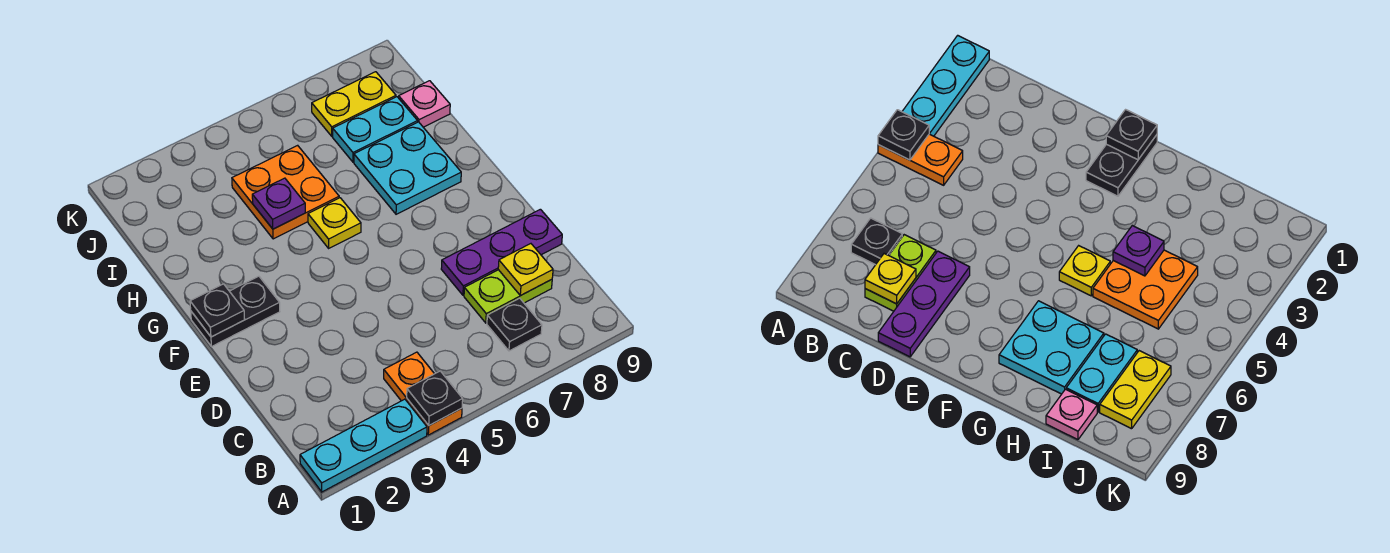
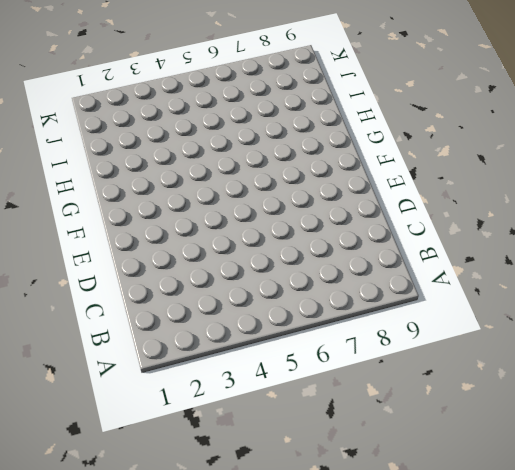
none -> cyan plate A1:A3 level 1
none -> orange plate A4:B4 level 1
none -> black plate B7 level 1

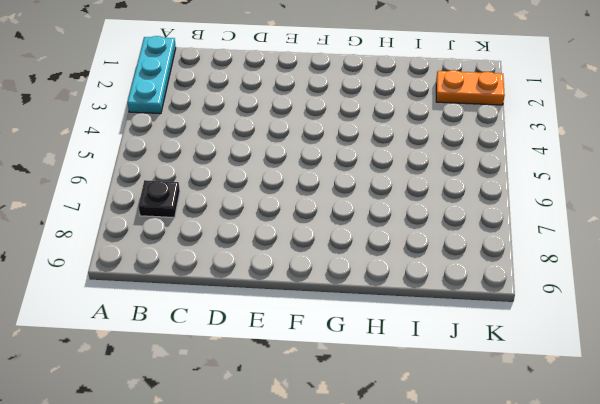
orange plate J2:K2 level 1 -> orange plate A4:B4 level 1
none -> lime plate C7:C8 level 1
none -> purple plate D7:D9 level 1
none -> black plate F1:F2 level 1

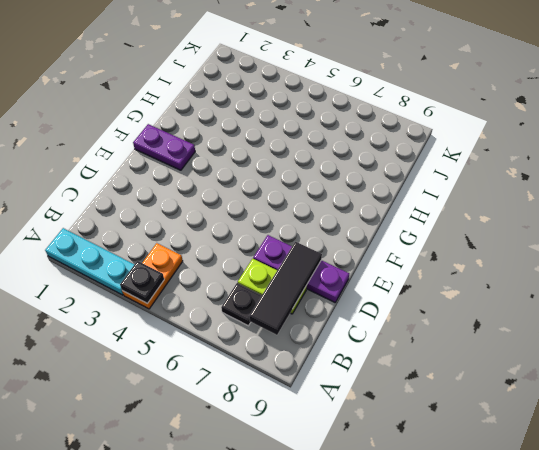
black tile B8:D8 level 2 -> yellow plate C8 level 2
purple plate F1:F2 level 1 -> black plate F1:F2 level 1
none -> yellow plate G5 level 1
none -> cyan plate G7:H8 level 1
none -> orange plate H4:I5 level 1

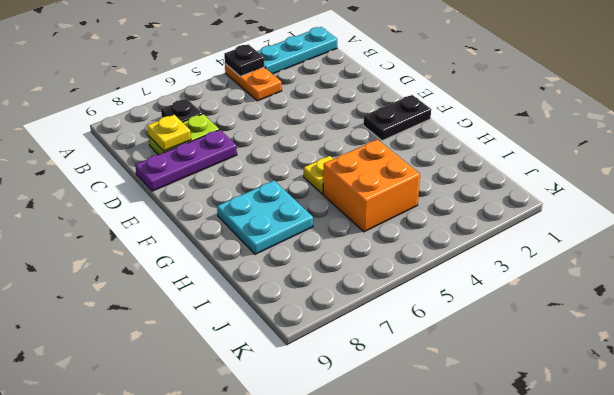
orange brick H4:I5 level 1 -> orange plate H4:I5 level 1
none -> cyan plate I7:I8 level 1
none -> pink plate I9 level 1
none -> yellow plate J7:J8 level 1

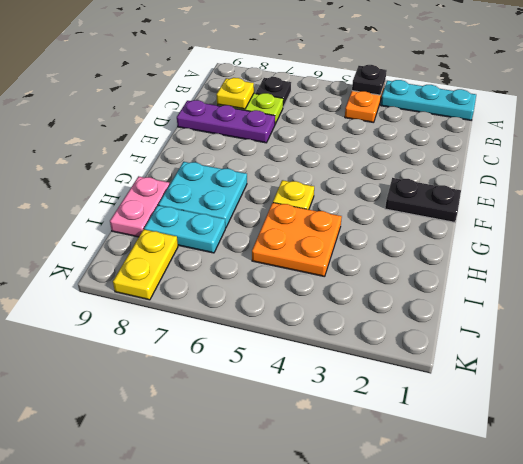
pink plate H9:I9 level 1 -> pink plate I9 level 1
yellow plate J8:K8 level 1 -> yellow plate J7:J8 level 1
none -> black plate F1 level 2
none -> purple plate H4 level 2

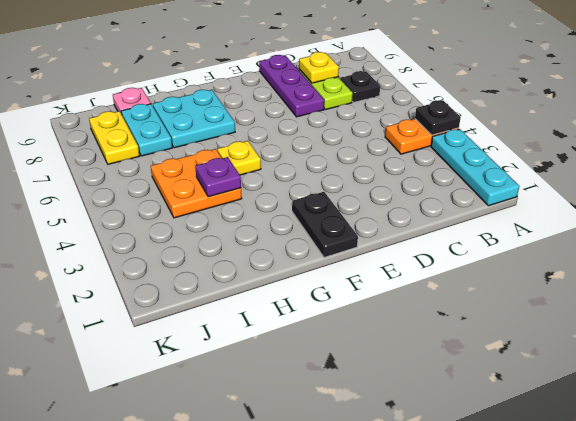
none -> black plate F1 level 2

